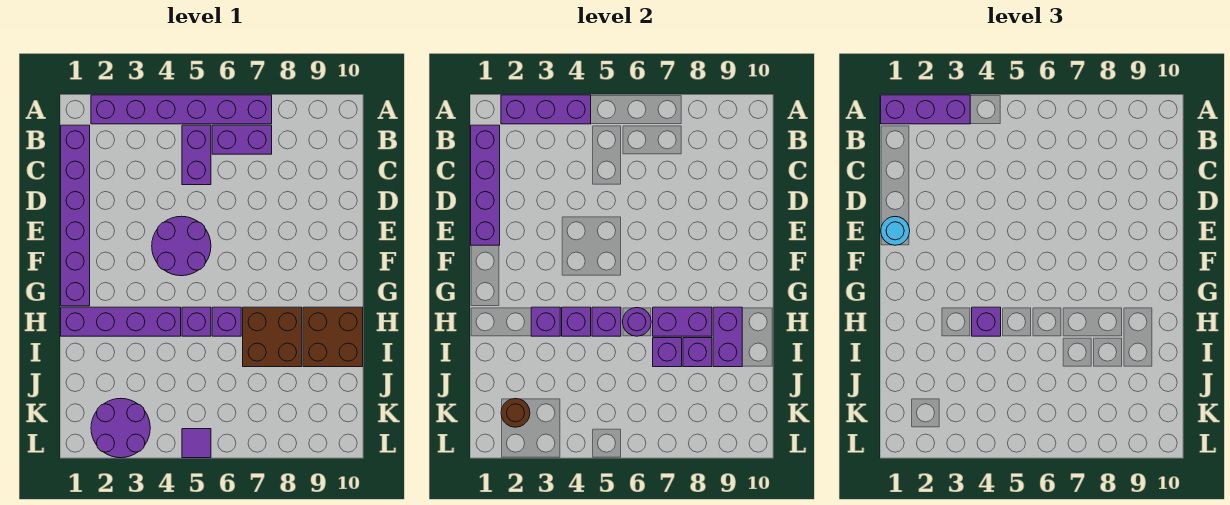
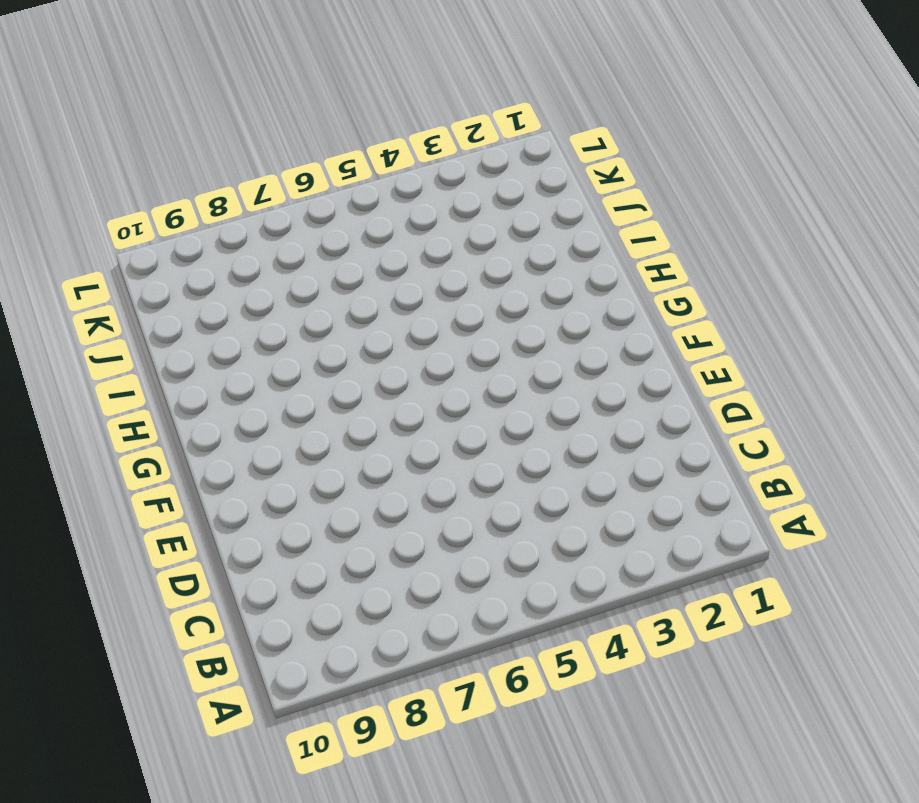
none -> purple brick A2:A7 level 1
none -> purple brick B1:G1 level 1
none -> purple brick B5:C5 level 1

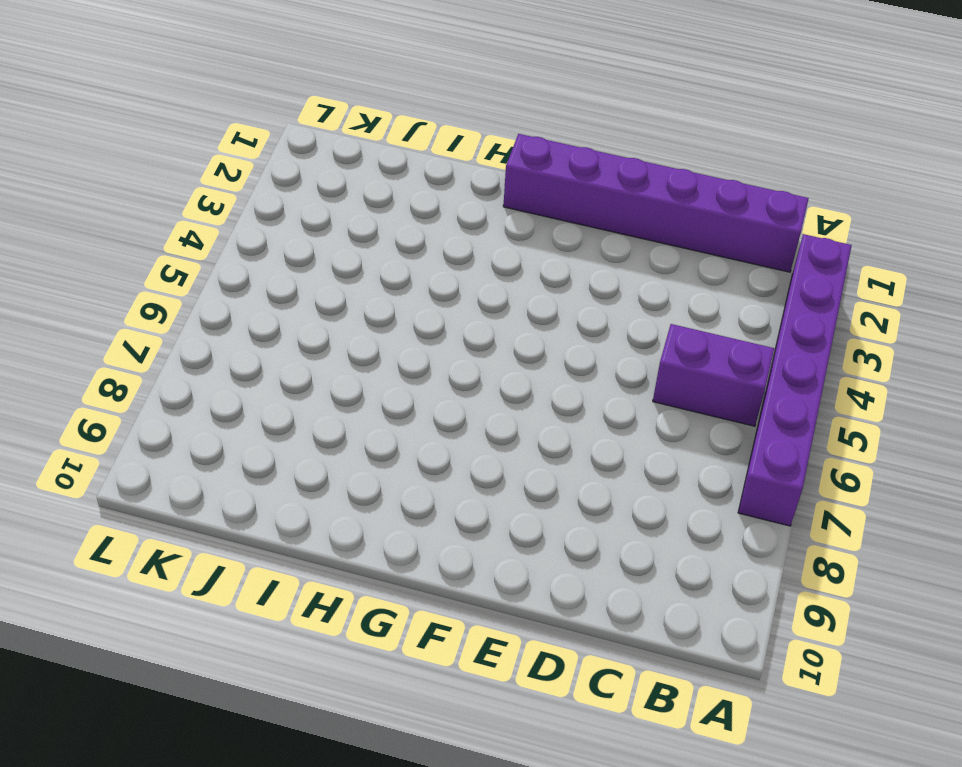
none -> purple brick B6:B7 level 1
none -> purple round brick E4:F5 level 1
none -> purple brick H1:H4 level 1

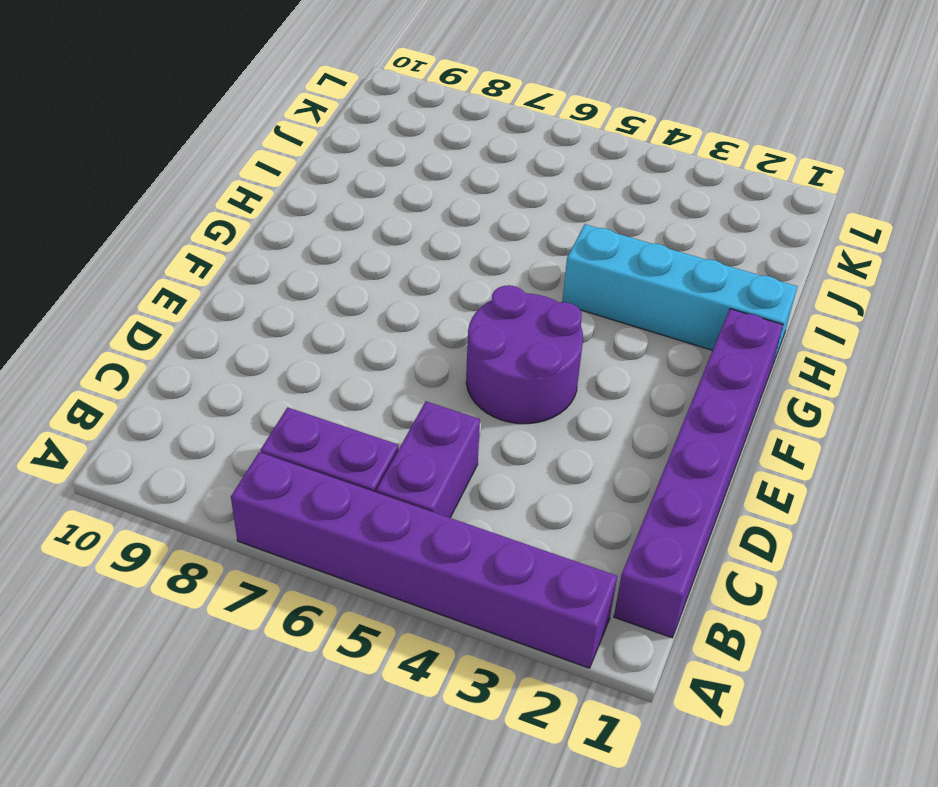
cyan brick H1:H4 level 1 -> purple brick H1:H4 level 1
none -> purple brick H5 level 1
none -> purple brick H6 level 1
none -> brown brick H7:I8 level 1

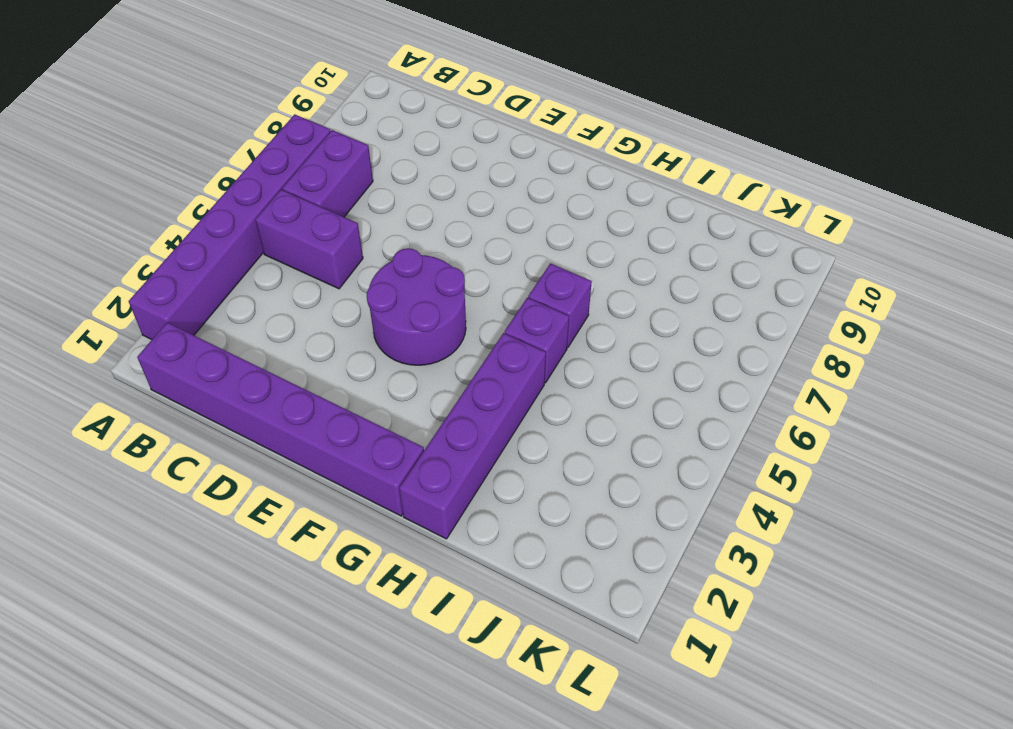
none -> brown brick H7:I8 level 1
none -> brown brick H9:I10 level 1
none -> purple round brick K2:L3 level 1

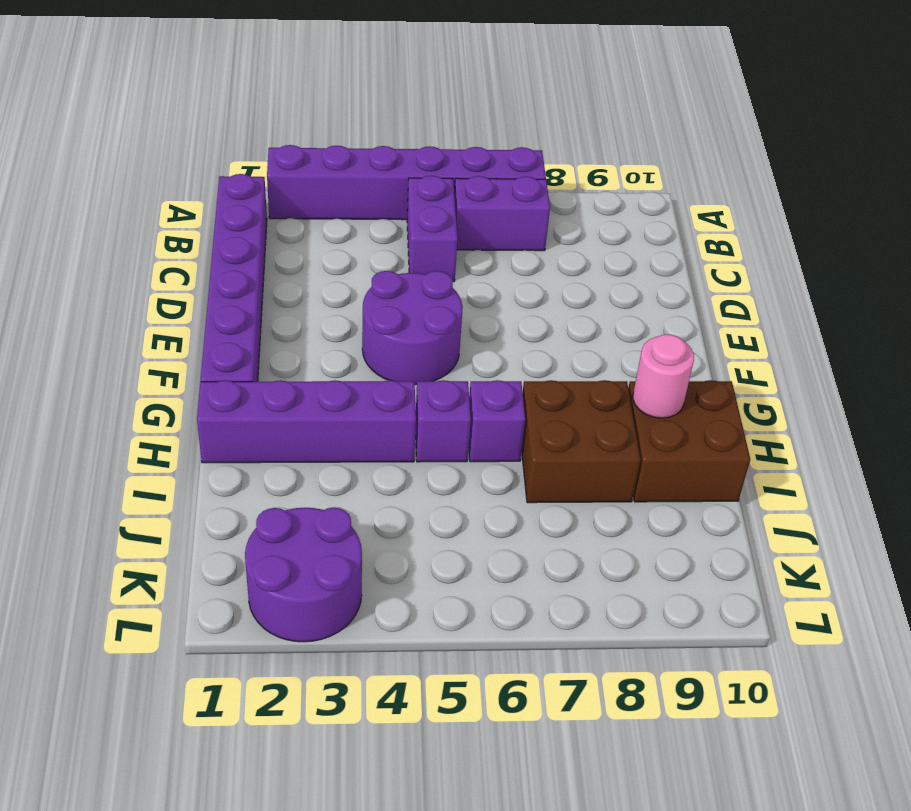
pink round brick H9 level 2 -> purple brick H9:I9 level 2
none -> purple tile L5 level 1
none -> purple brick A2:A4 level 2
none -> purple brick B1:E1 level 2

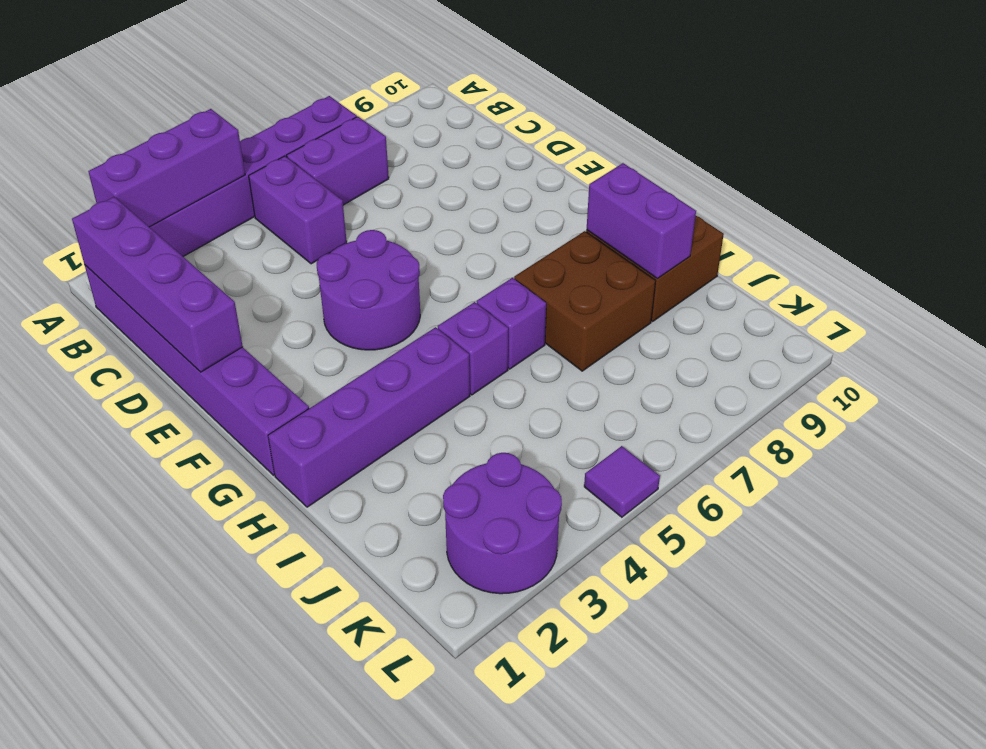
none -> purple brick H3 level 2
none -> purple brick H4 level 2
none -> purple brick H5 level 2

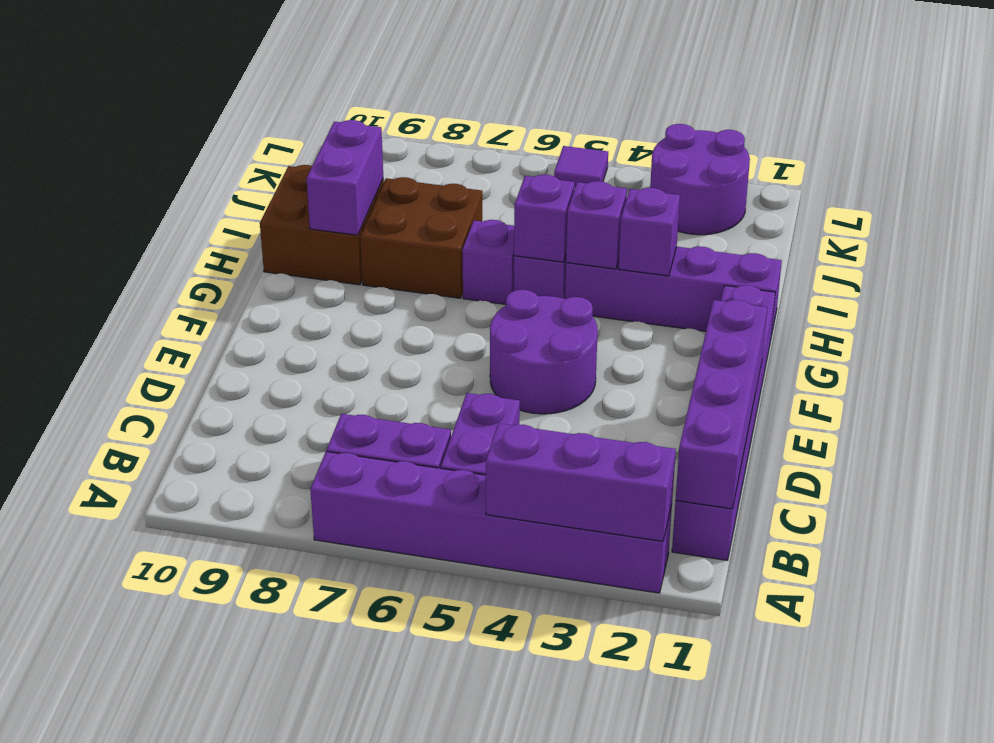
none -> purple round brick H6 level 2
none -> purple brick H7:H8 level 2
none -> purple brick I7 level 2

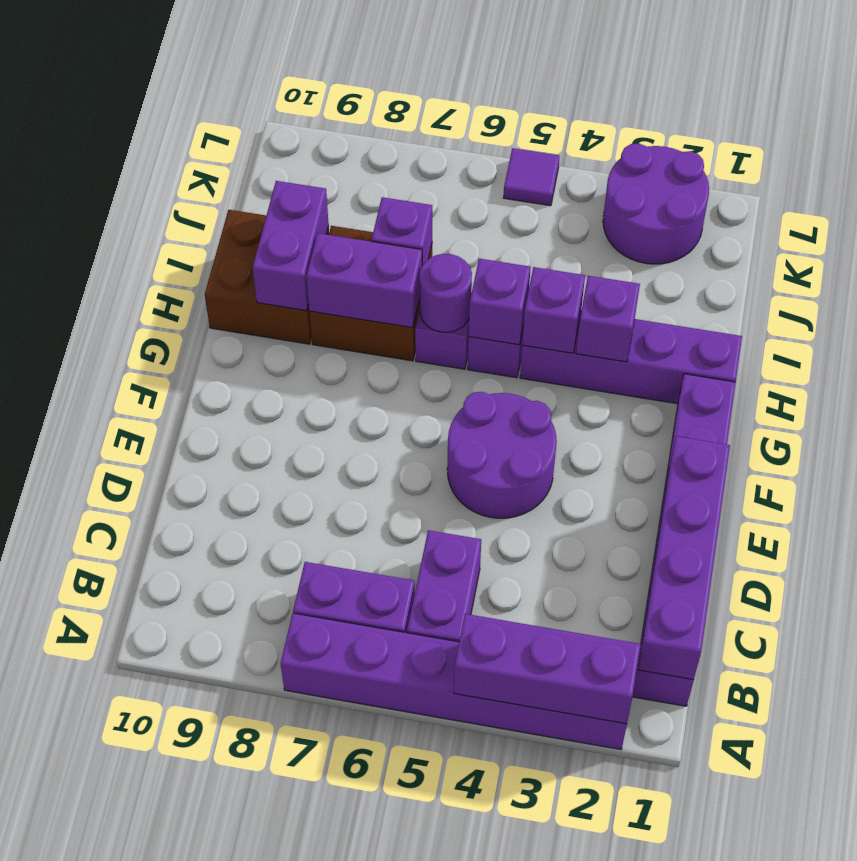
none -> purple brick I8 level 2
none -> brown round brick K2 level 2
none -> purple brick A1:A3 level 3

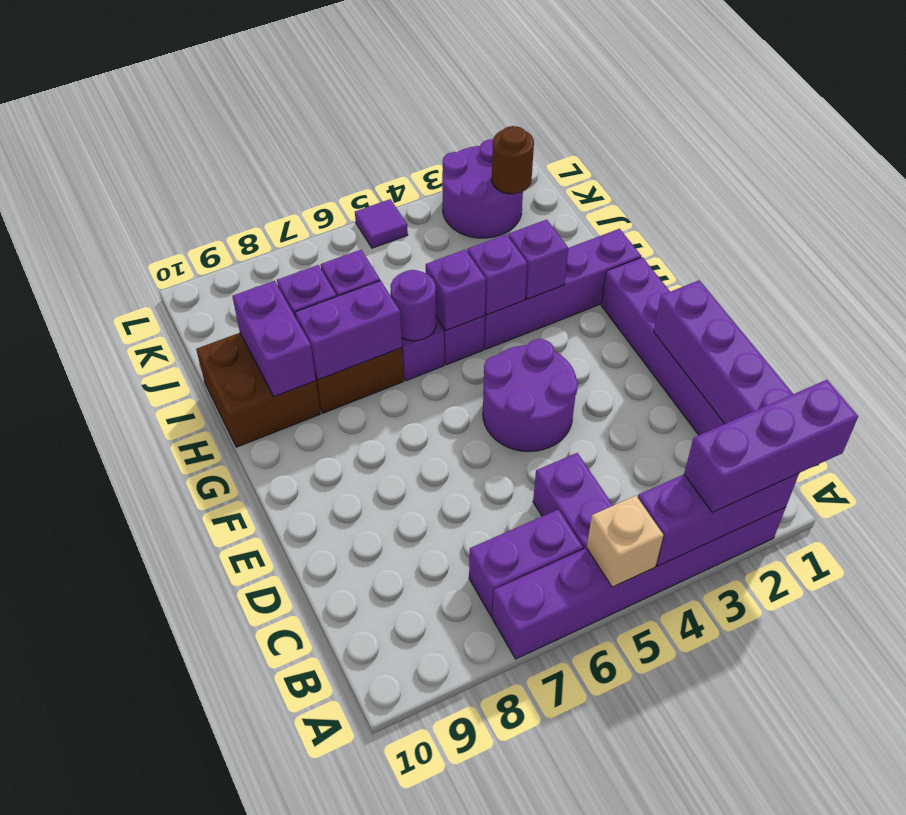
tan brick A5 level 2 -> none
none -> cyan round brick E1 level 3
none -> purple brick H4 level 3

